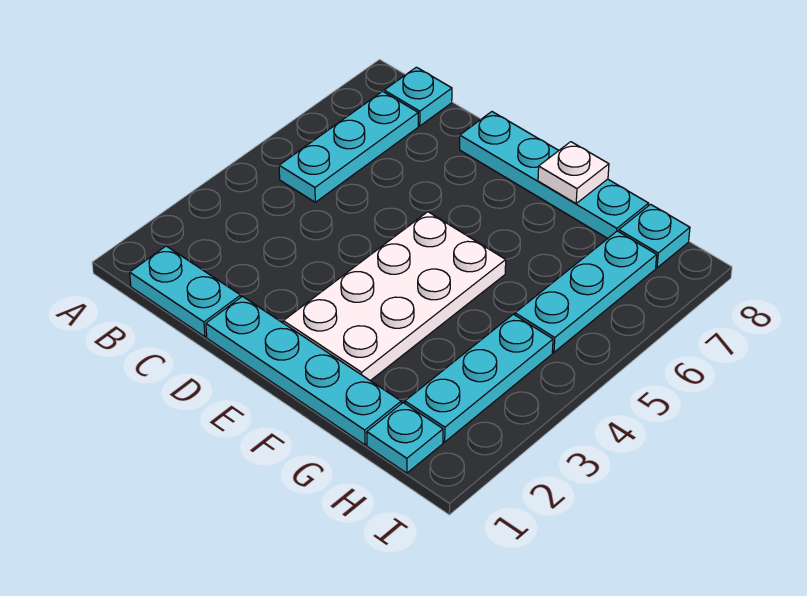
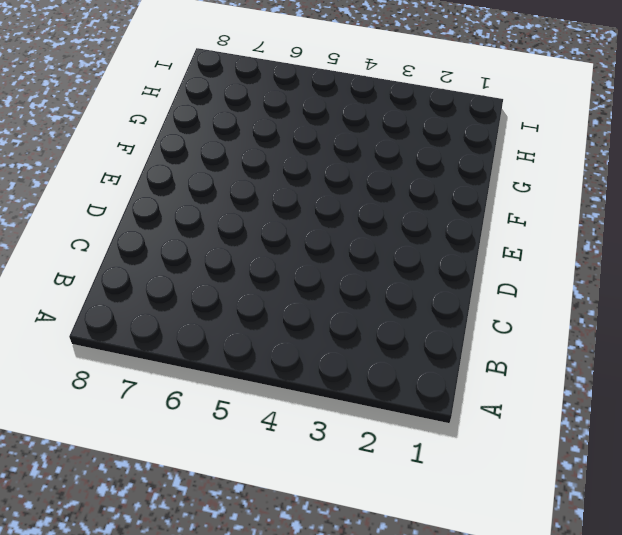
none -> cyan plate B1:C1 level 1
none -> cyan plate B5:B7 level 1

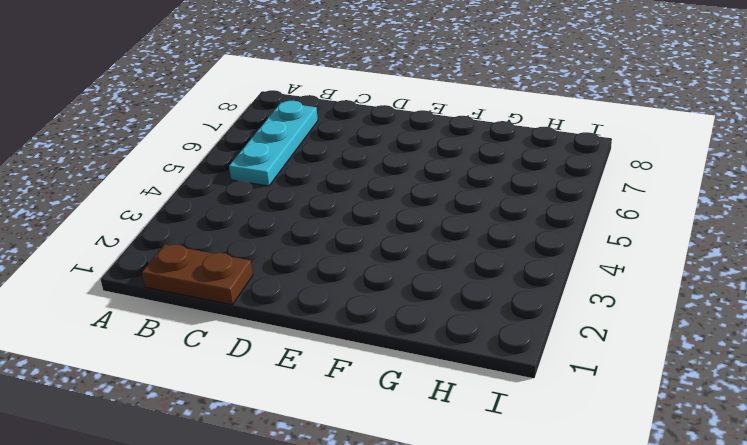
brown plate B1:C1 level 1 -> cyan plate B1:C1 level 1
none -> cyan plate B8 level 1
none -> cyan plate D1:G1 level 1

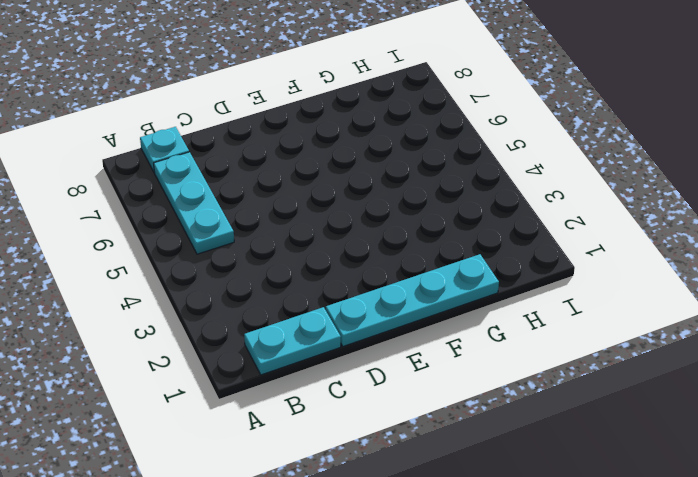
none -> cyan plate D8:G8 level 1
none -> white plate E2:F5 level 1

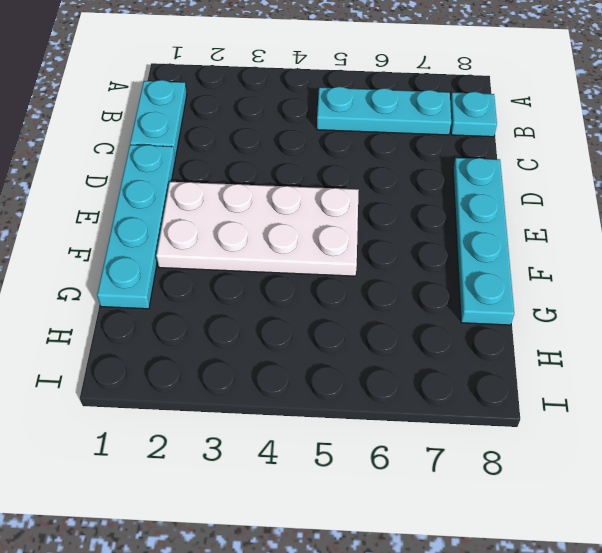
none -> cyan plate H1 level 1
none -> cyan plate H2:H4 level 1

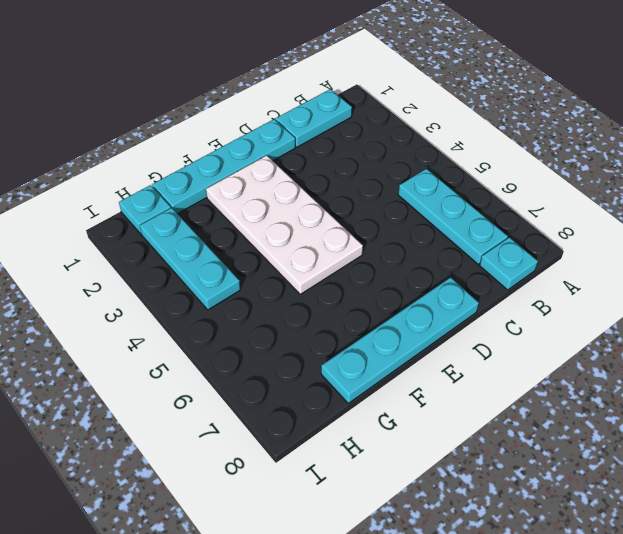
none -> cyan plate H5:H7 level 1
none -> cyan plate H8 level 1

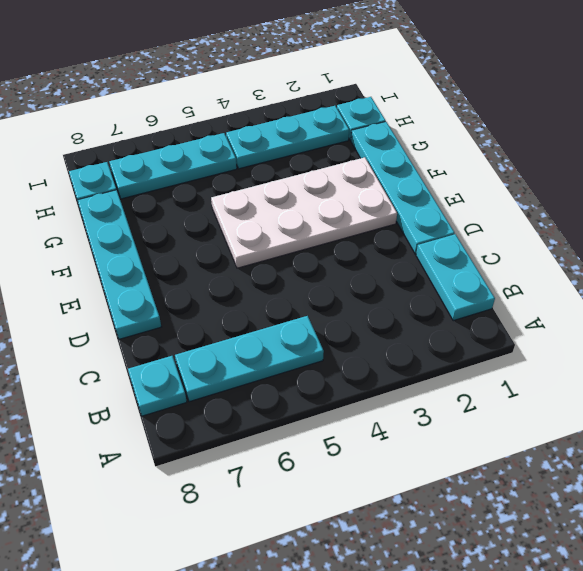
none -> white plate F8 level 2

